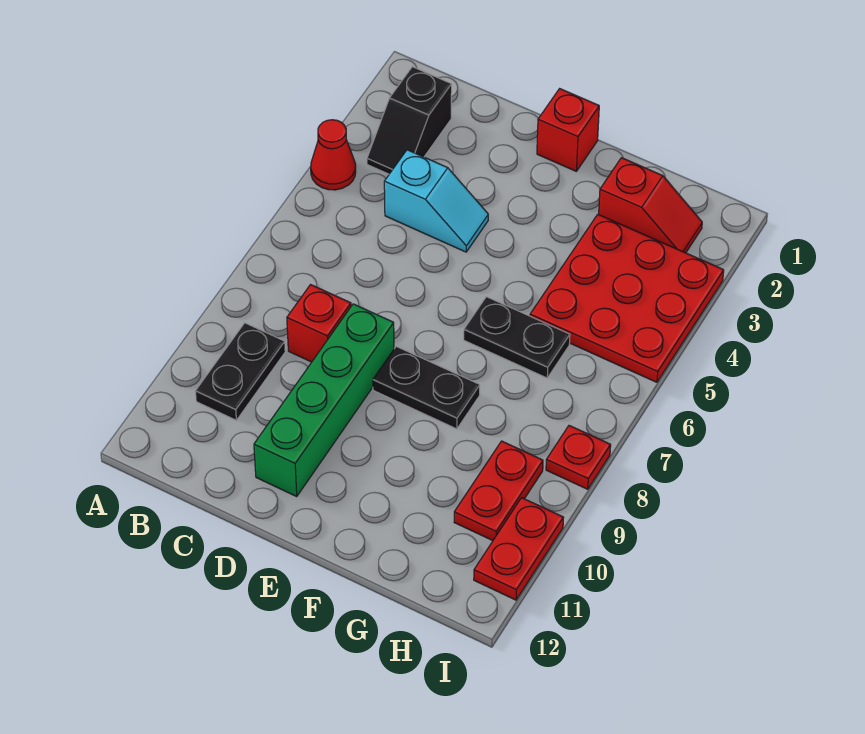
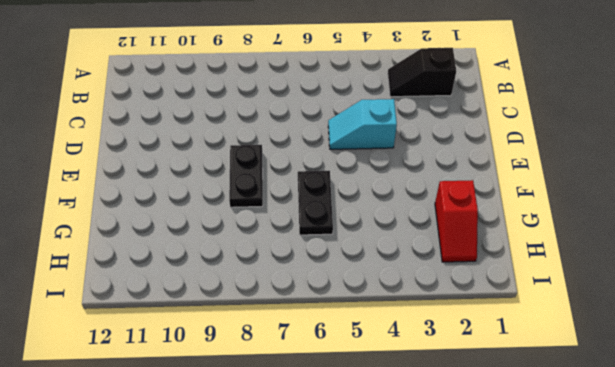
cyan slope D4:D5 level 1 top 4 -> cyan slope C4:D4 level 1 top C
none -> red cone A4 level 1
none -> black plate B9:B10 level 1
none -> red brick C8 level 1

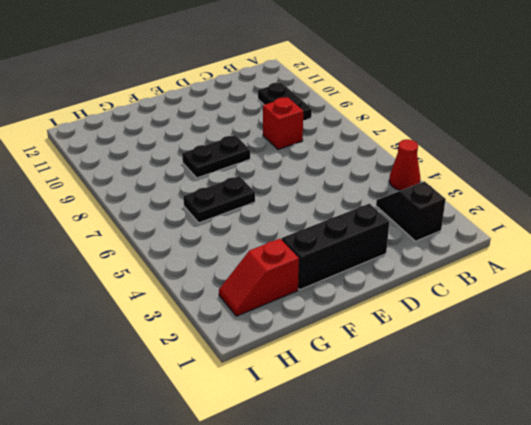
black brick D2:F2 level 1 -> none
none -> cyan slope C4:D4 level 1 top C
none -> green brick D8:D11 level 1
none -> red brick E1 level 1

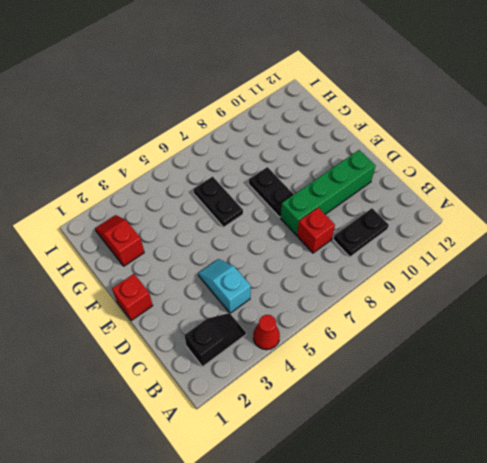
none -> red plate G3:I5 level 1
none -> red plate H9:H10 level 1
none -> red plate I8 level 1

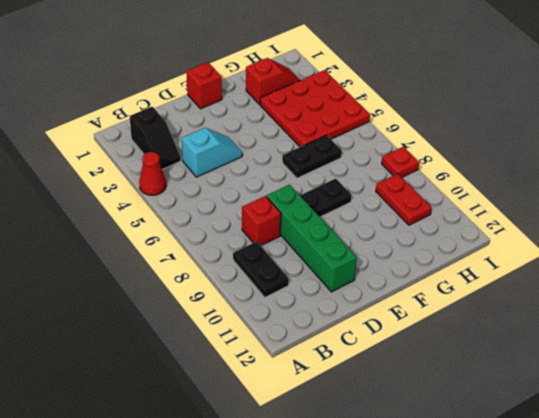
none -> red plate I10:I11 level 1

